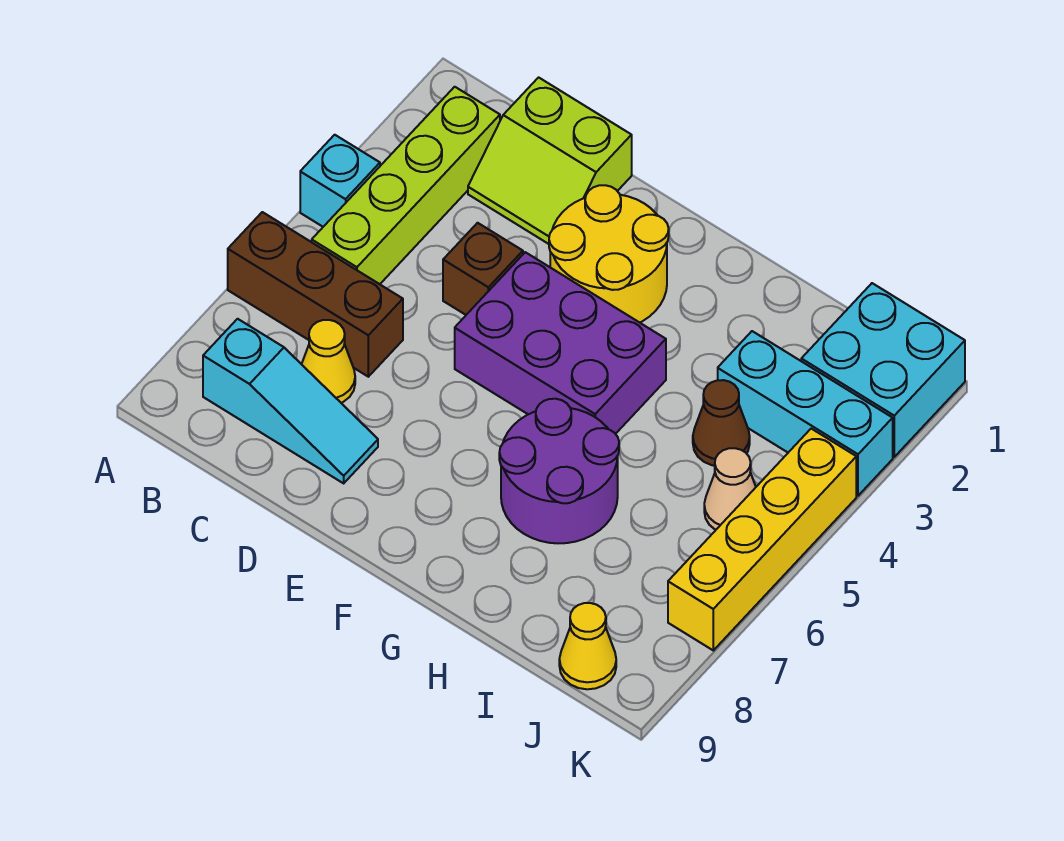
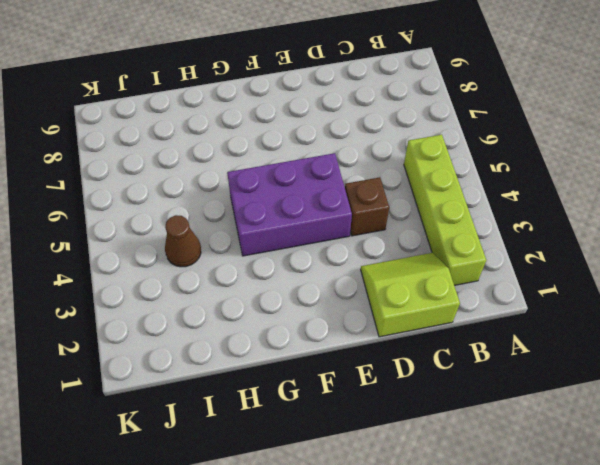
none -> cyan brick A4 level 1
none -> brown brick A6:C6 level 1
none -> cyan slope B8:D8 level 1 top B

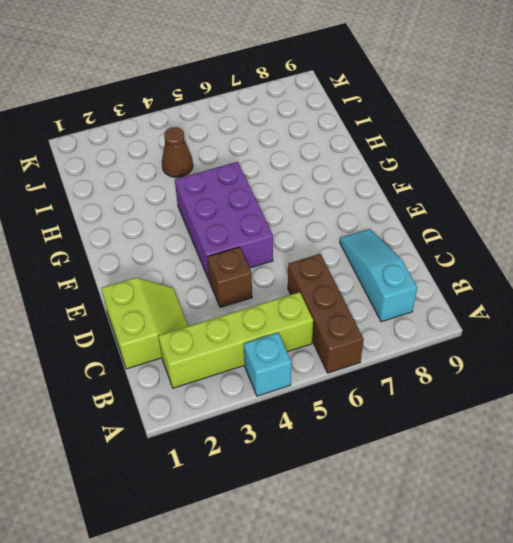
none -> yellow cone C7 level 1
none -> yellow round brick E2:F3 level 1
none -> purple round brick G6:H7 level 1

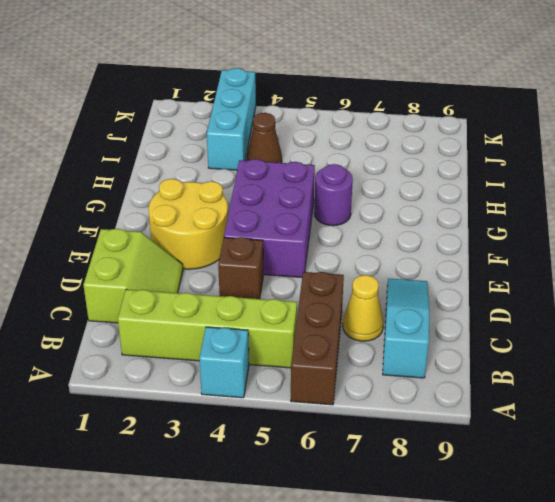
purple round brick G6 level 1 -> purple round brick G6:H7 level 1
none -> cyan brick J1:K2 level 1
none -> tan cone J5 level 1
none -> yellow cone J9 level 1

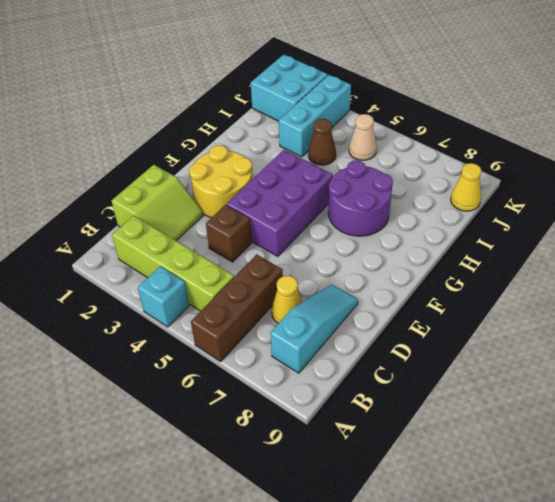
none -> yellow brick K4:K7 level 1

